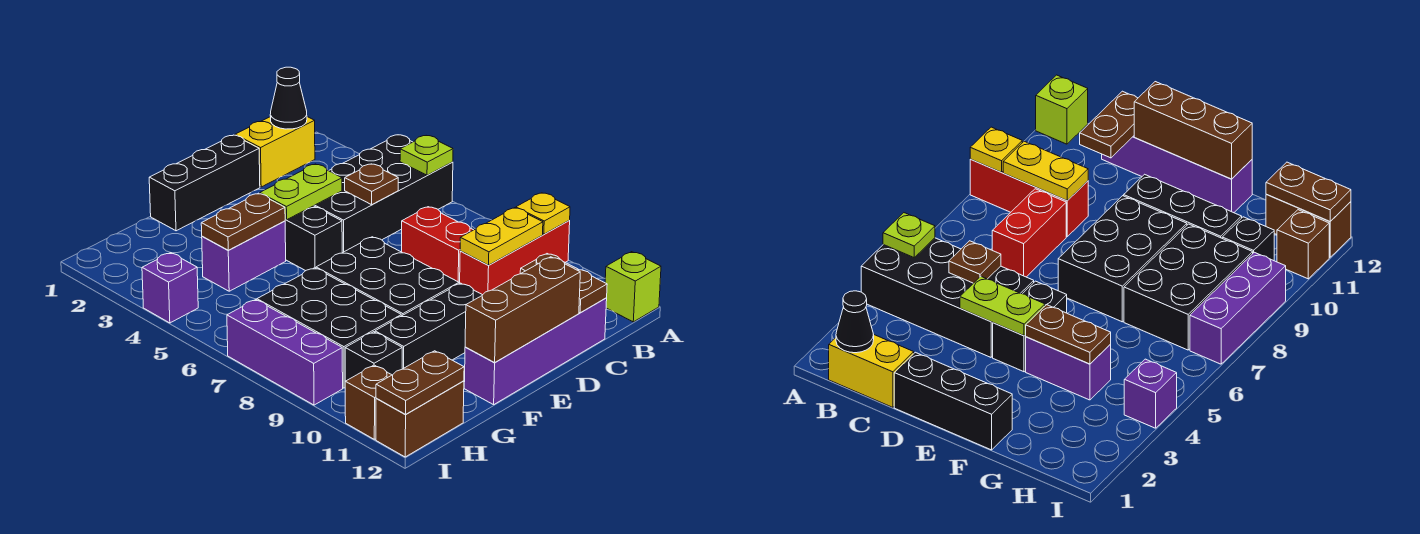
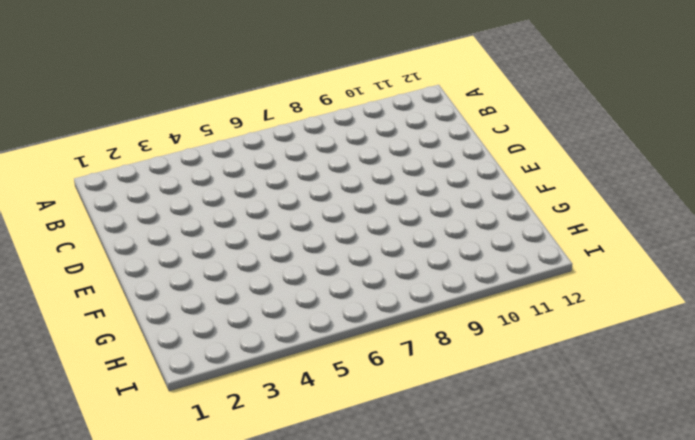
none -> black brick A4:D5 level 1
none -> red brick A9:C9 level 1
none -> lime brick A12 level 1

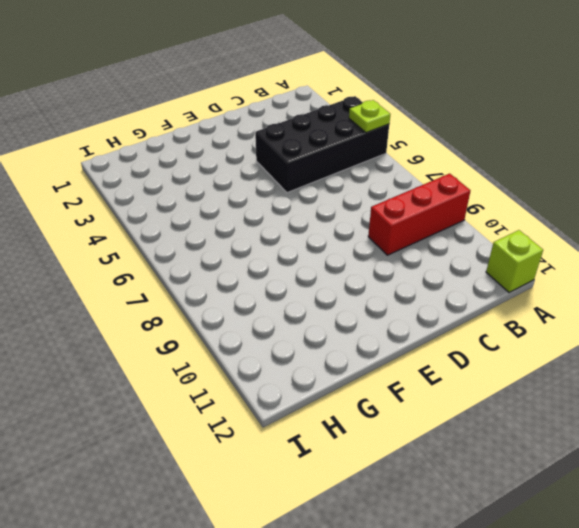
none -> yellow brick B1:C1 level 1
none -> red brick C7:C8 level 1
none -> purple brick C12:F12 level 1

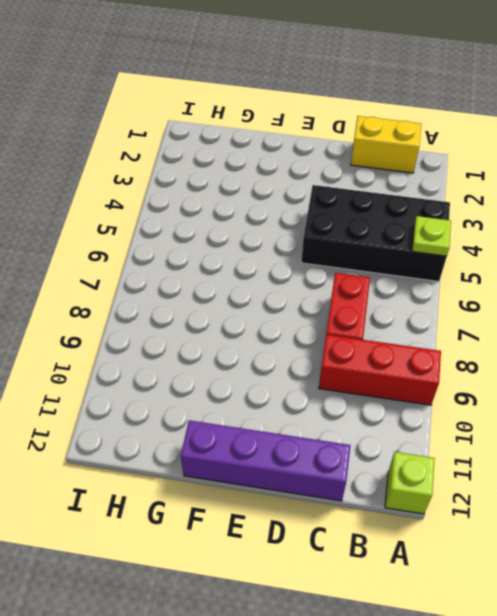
none -> black brick D1:F1 level 1
none -> black brick E4:E5 level 1
none -> black brick E7:F9 level 1

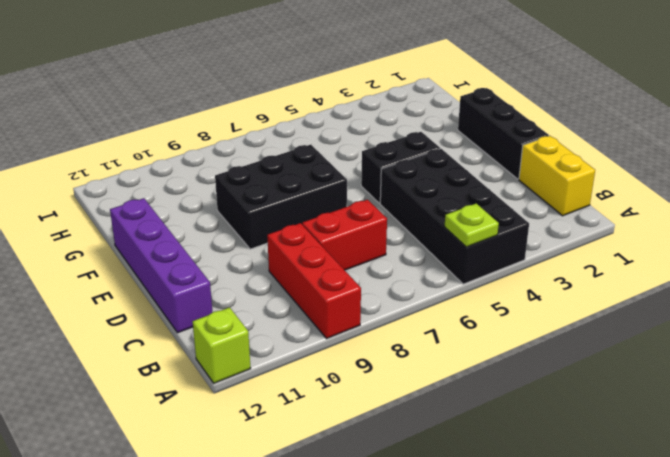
none -> black brick E10:G10 level 1
none -> purple brick F4:G4 level 1
none -> black brick G7:H9 level 1

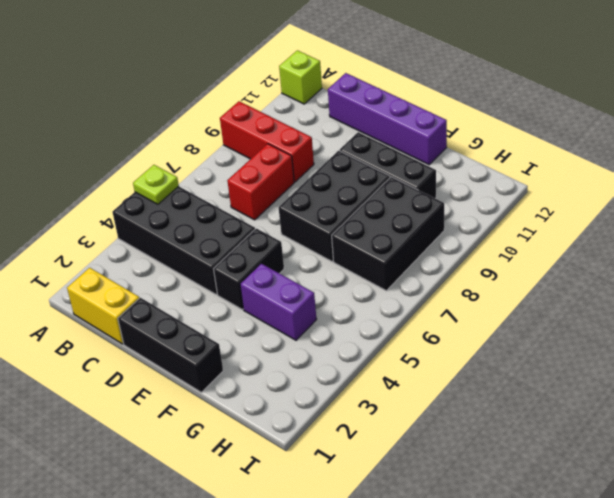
none -> black brick H10 level 1
none -> brown brick H12:I12 level 1
none -> purple brick I4 level 1

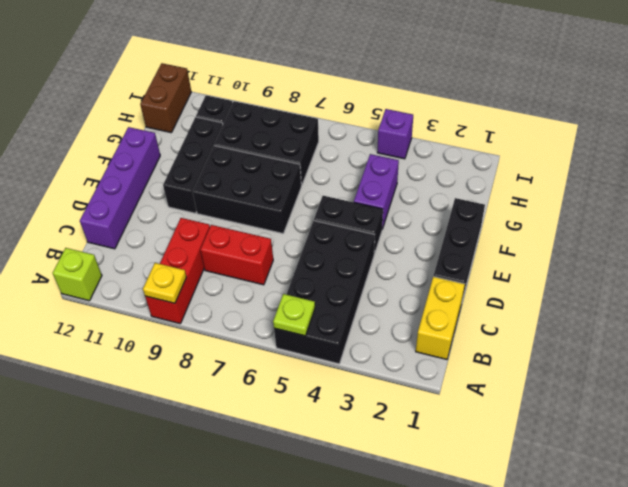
none -> purple brick I7:I9 level 1
none -> brown brick I11 level 1
none -> black cone B1 level 2

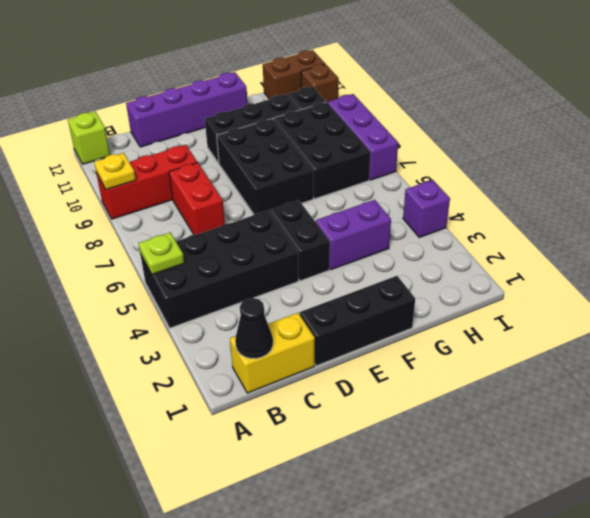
none -> yellow plate B9:C9 level 2
none -> brown plate C5 level 2
none -> brown plate C11:C12 level 2

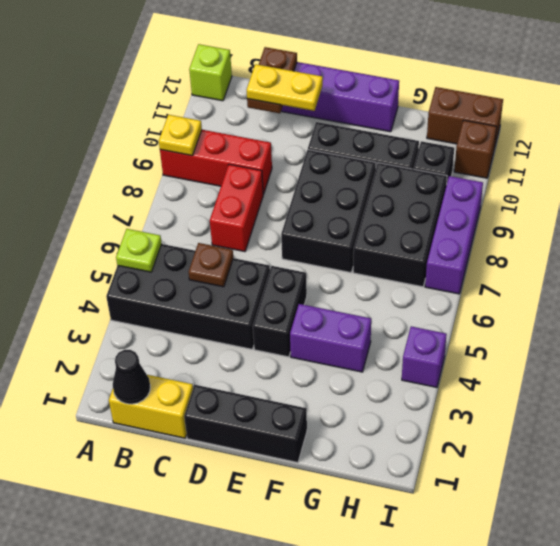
yellow plate C11:D11 level 3 -> yellow plate B9:C9 level 2
none -> lime plate D4:E4 level 2
none -> brown brick D12:F12 level 2
none -> brown plate F4:G4 level 2

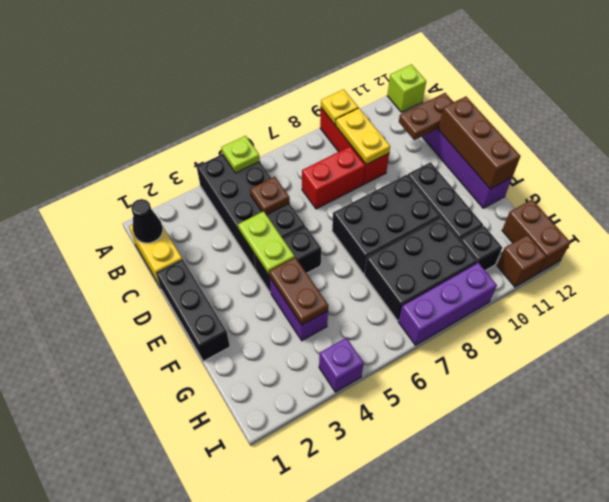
none -> brown plate H12:I12 level 2

